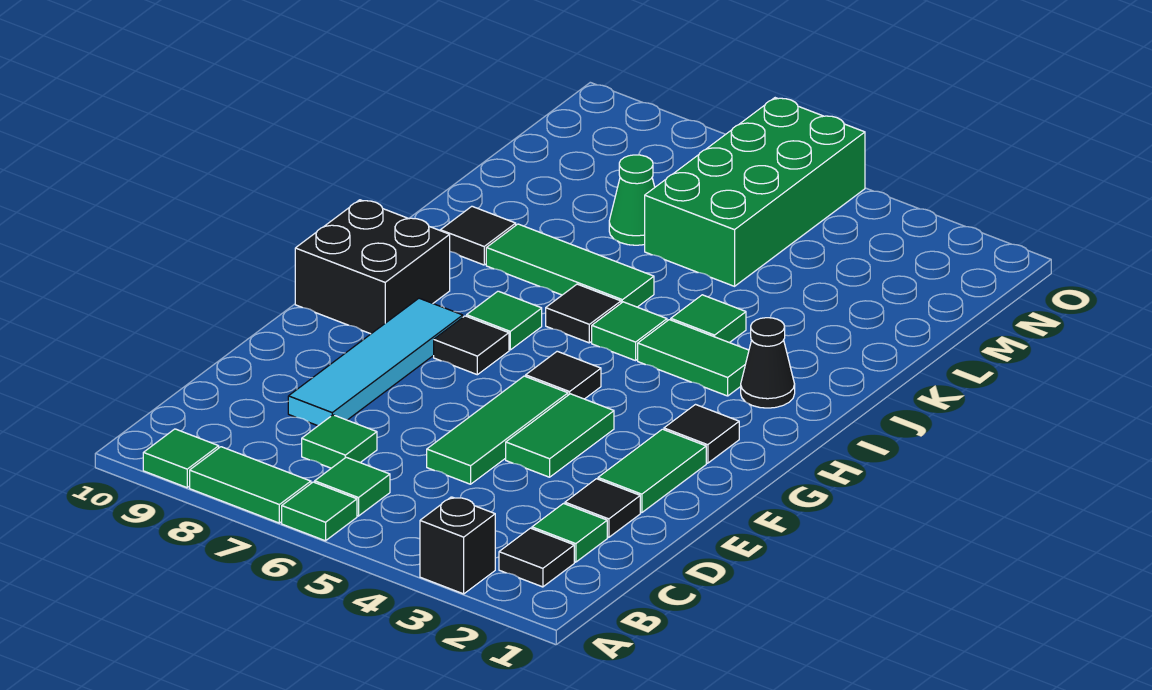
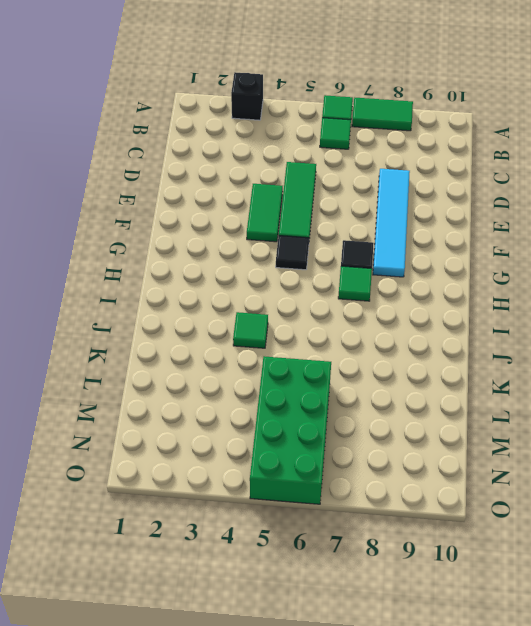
none -> green tile A9 level 1
none -> black tile B2 level 1
none -> green tile C2 level 1

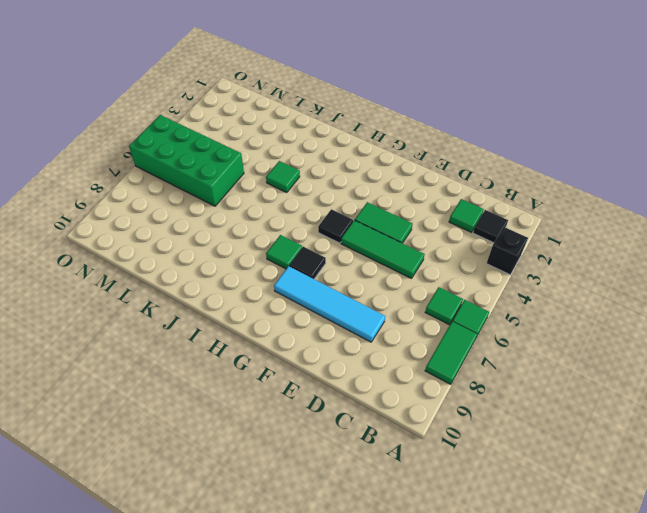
none -> green tile A9 level 1
none -> green tile C7 level 1
none -> black tile D2 level 1

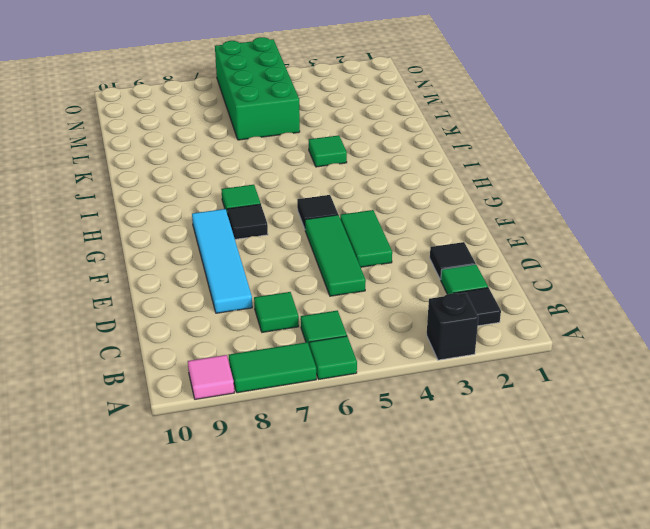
pink tile A9 level 1 -> green tile A9 level 1
none -> green tile E2:F2 level 1
none -> black tile G2 level 1
none -> black brick G9:H10 level 1

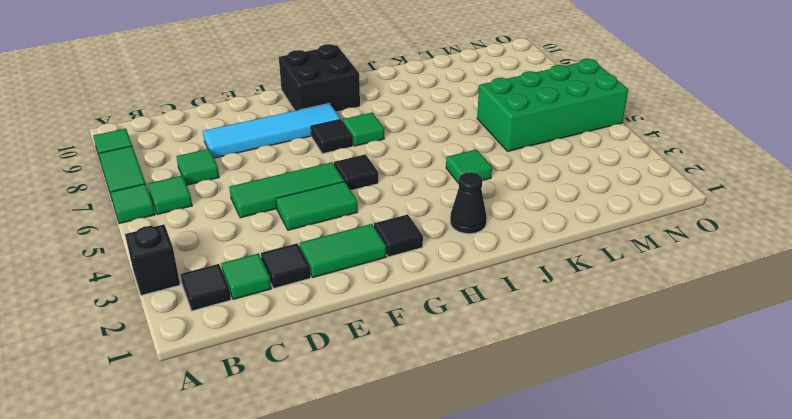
none -> green tile I3:I4 level 1
none -> green tile I5 level 1
none -> black tile I6 level 1

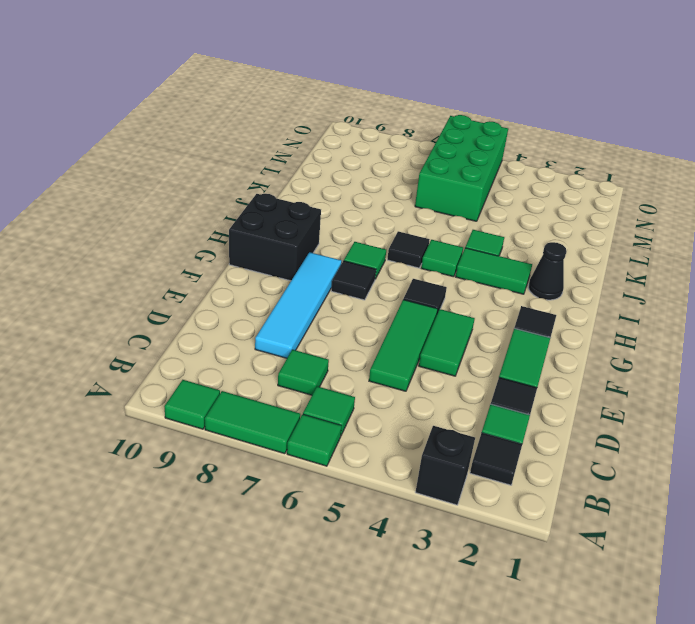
none -> green tile J6:J8 level 1
none -> black tile J9 level 1
none -> green cone L7 level 1

